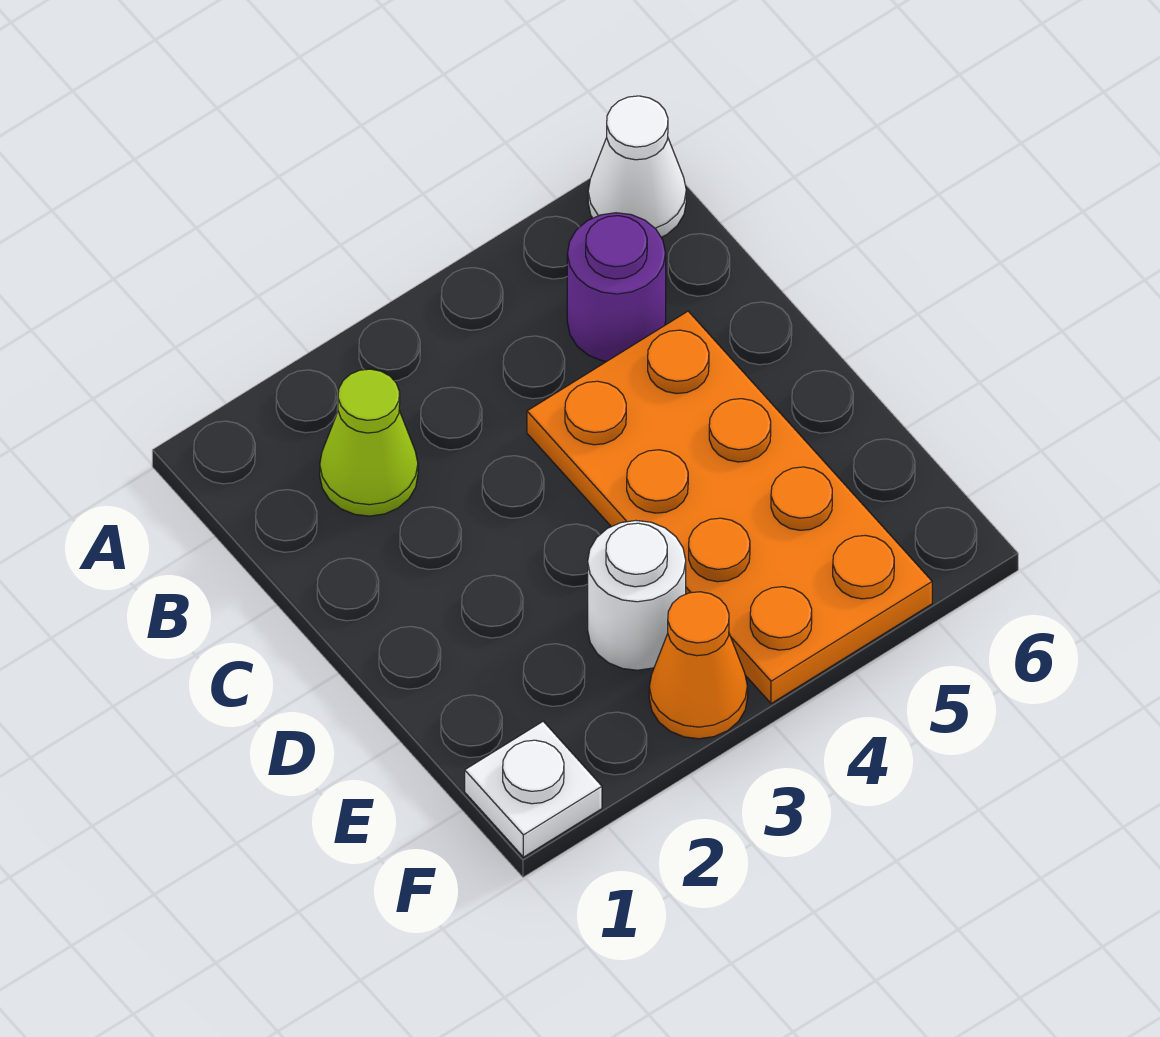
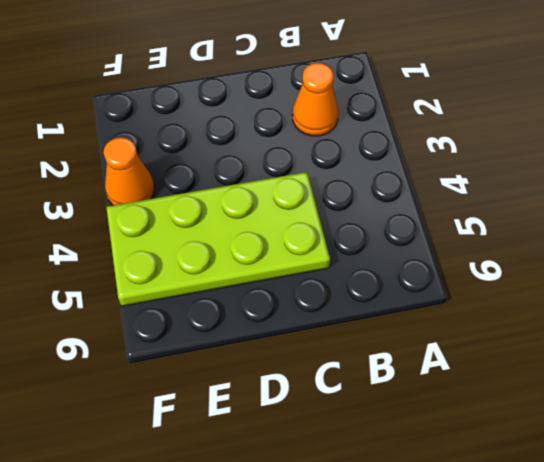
orange cone B2 level 1 -> lime cone B2 level 1
lime plate C4:F5 level 1 -> orange plate C4:F5 level 1
none -> white cone A6 level 1
none -> purple round brick B5 level 1

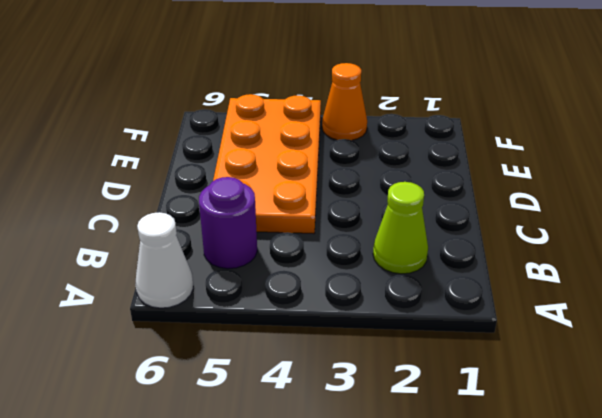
none -> white round brick E3 level 1
none -> white plate F1 level 1

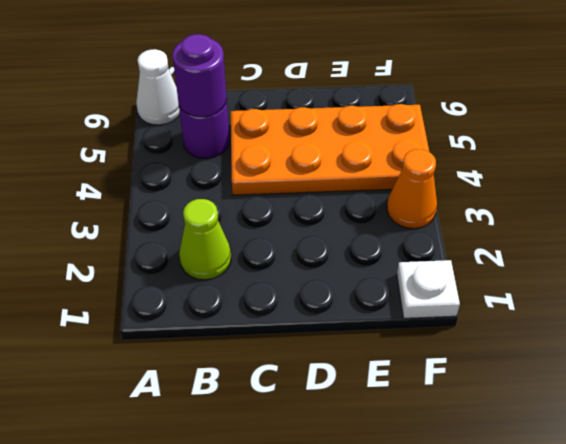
purple round brick B5 level 2 -> none
none -> white round brick E3 level 1

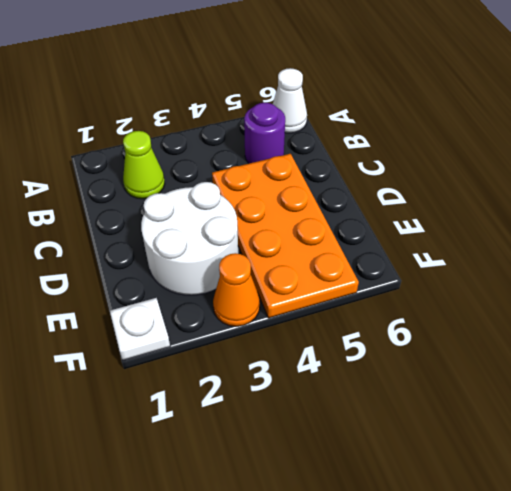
white round brick D2:E3 level 1 -> white round brick E3 level 1

